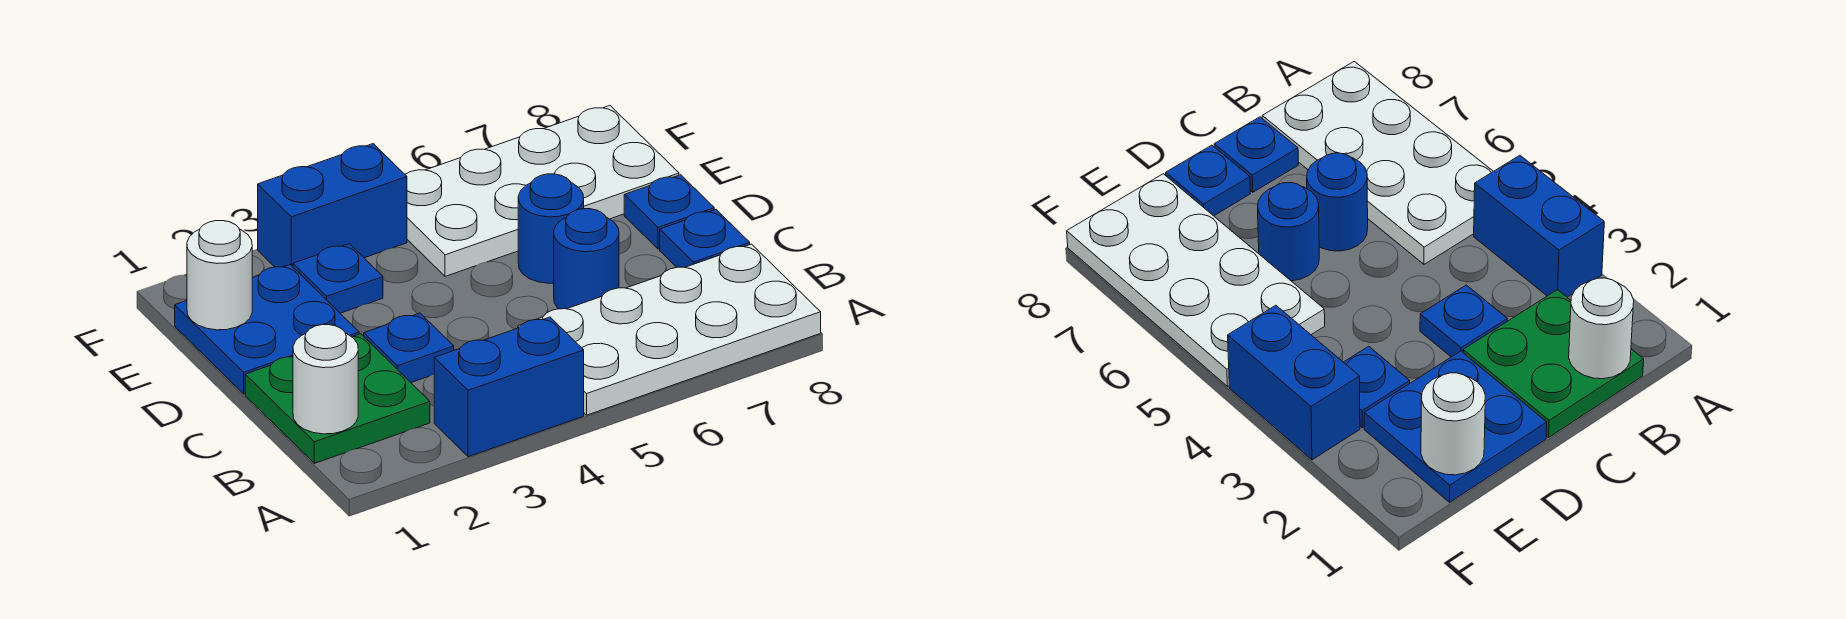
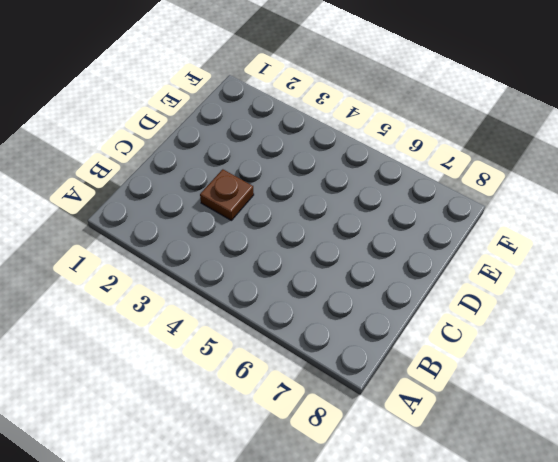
brown plate C3 level 1 -> blue plate C3 level 1
none -> blue brick A3:A4 level 1
none -> white plate A5:B8 level 1
none -> green plate B1:C2 level 1

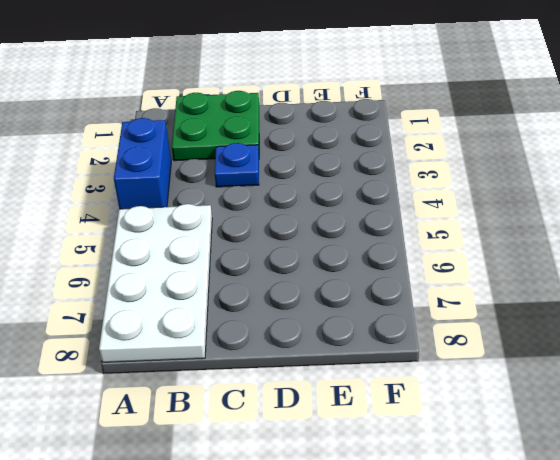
none -> blue round brick C6 level 1
none -> blue plate C8 level 1
none -> blue plate D1:E2 level 1

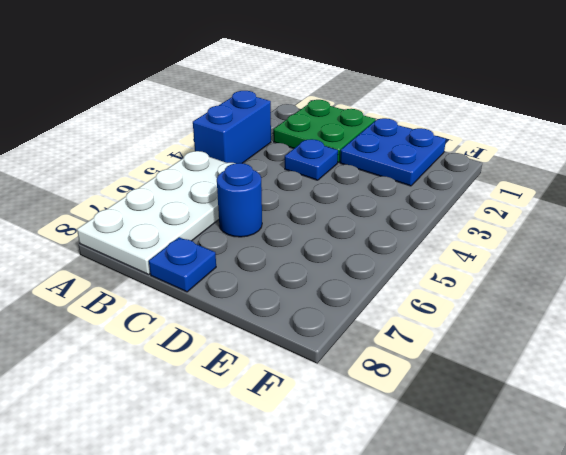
none -> blue round brick D6 level 1
none -> blue plate D8 level 1
none -> blue plate E3 level 1

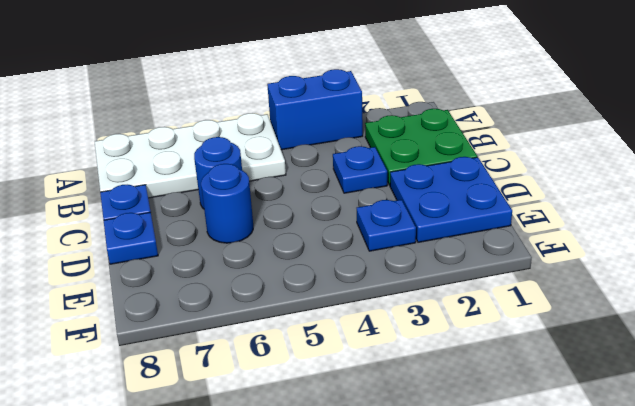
none -> white plate E5:F8 level 1
none -> blue brick F3:F4 level 1
none -> white round brick B1 level 2

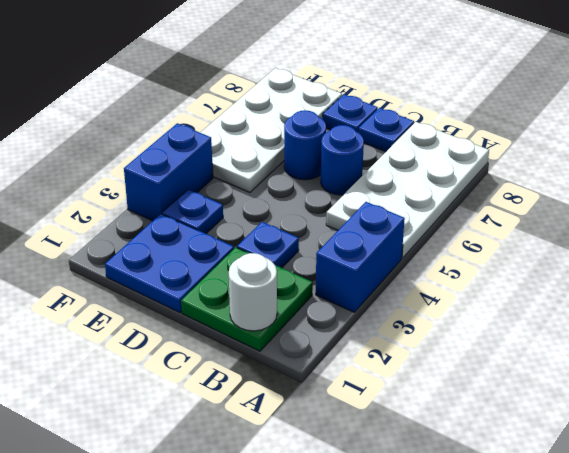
none -> white round brick E1 level 2

